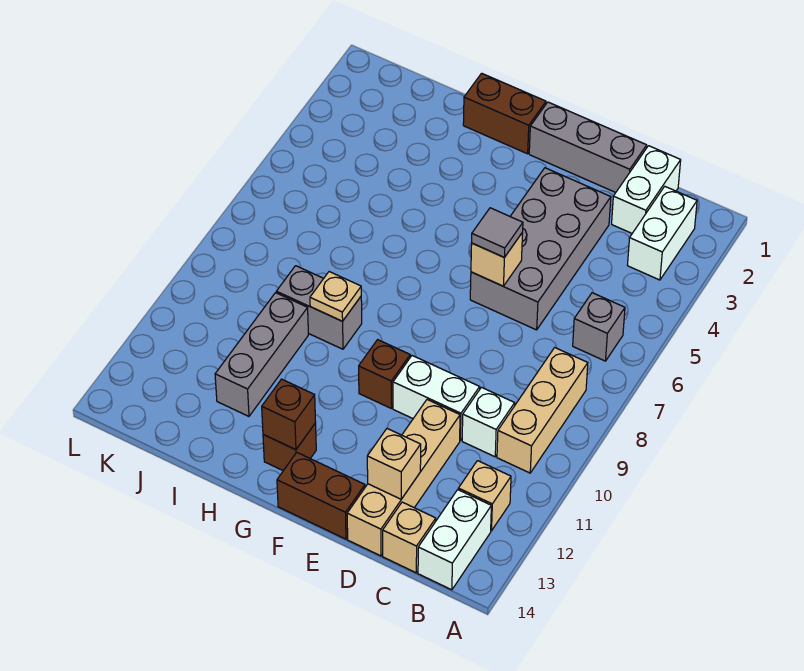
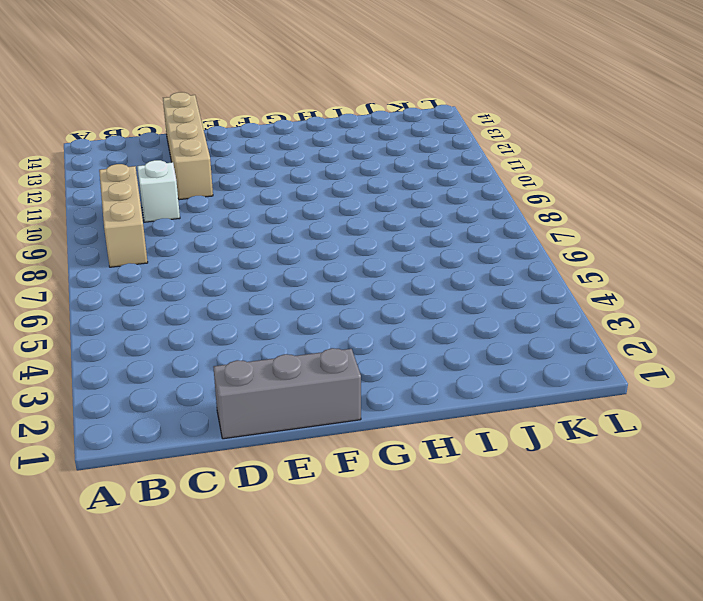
none -> white brick B2:B3 level 1
none -> grey brick B6 level 1
none -> tan brick B12 level 1

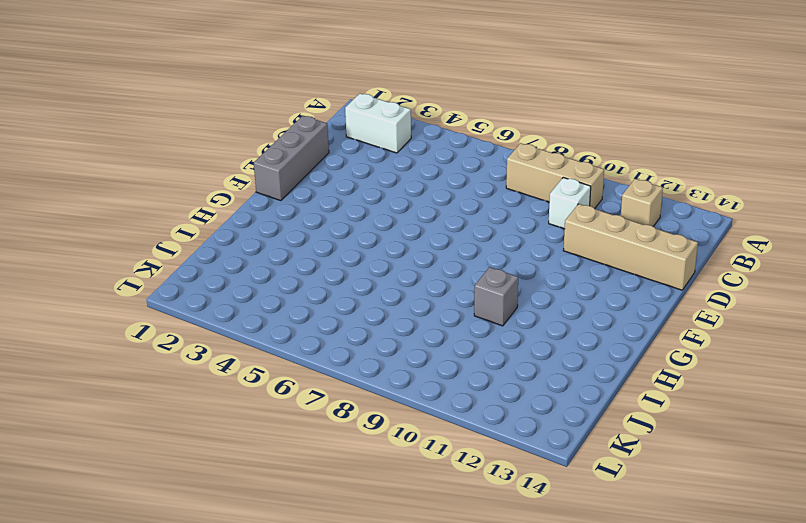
grey brick H10 level 1 -> grey brick B6 level 1
none -> white brick B13:B14 level 1
none -> white brick C1:C2 level 1
none -> tan brick C14 level 1

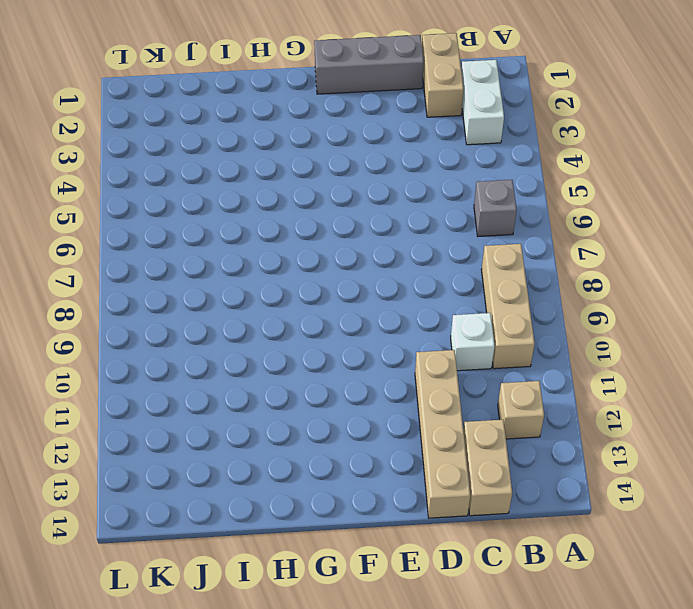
tan brick C1:C2 level 1 -> white brick C1:C2 level 1
tan brick C13:C14 level 1 -> tan brick C14 level 1
none -> white brick B13:B14 level 1
none -> grey brick D3:E6 level 1
none -> white brick D10:E10 level 1

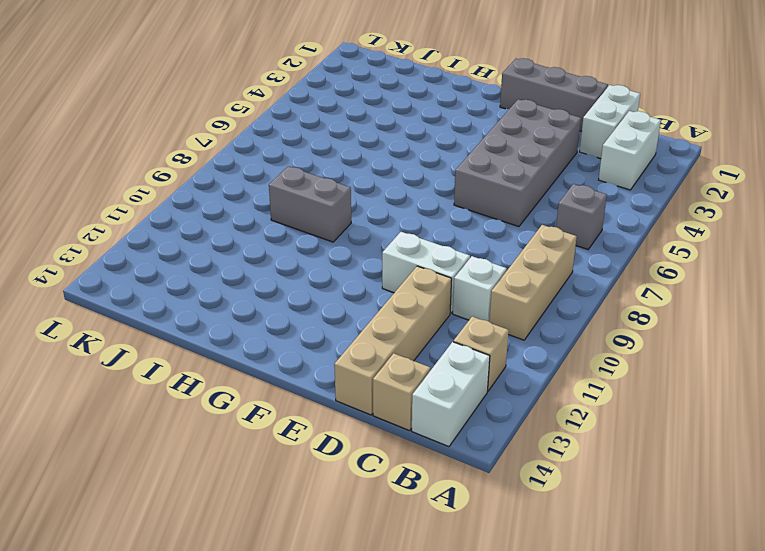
none -> brown brick E14:F14 level 1
none -> brown brick F10 level 1
none -> brown brick G1:H1 level 1

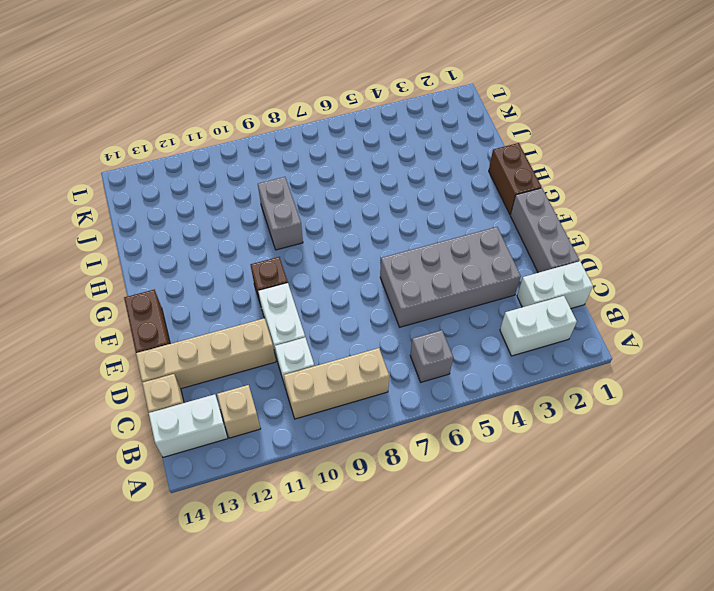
none -> brown brick G13 level 1
none -> grey brick I10:I12 level 1
none -> tan brick D13 level 2

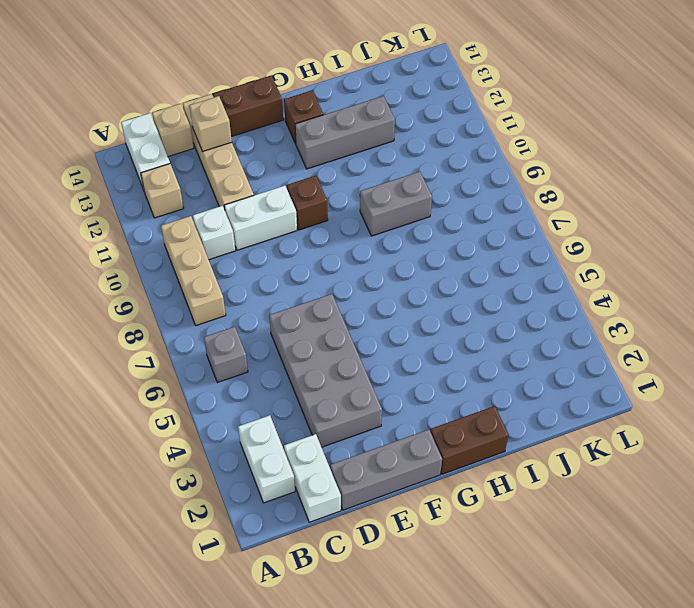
grey brick G12:I12 level 1 -> grey brick I10:I12 level 1
none -> tan brick E6 level 2
none -> brown brick G13 level 2
none -> tan plate H9 level 2

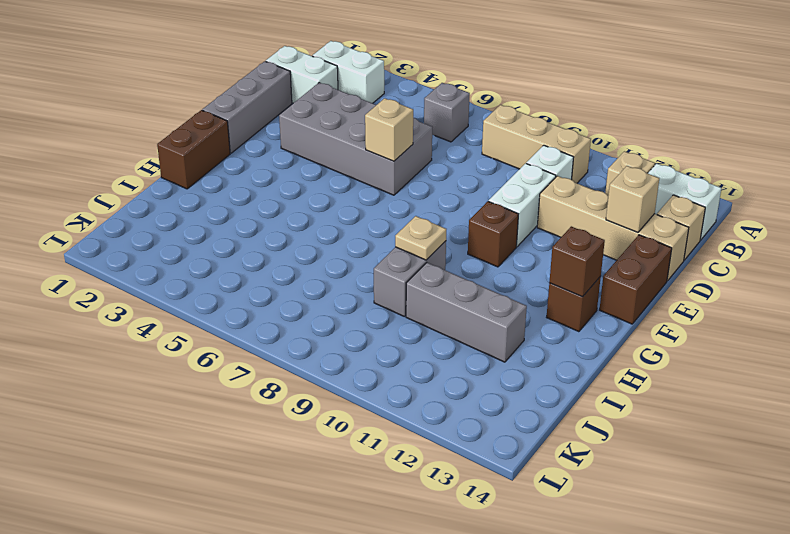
none -> grey tile E6 level 3

